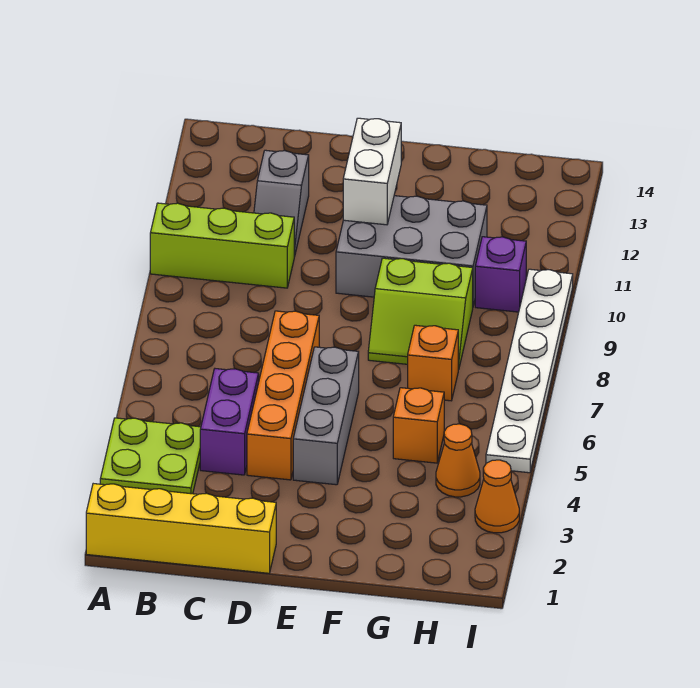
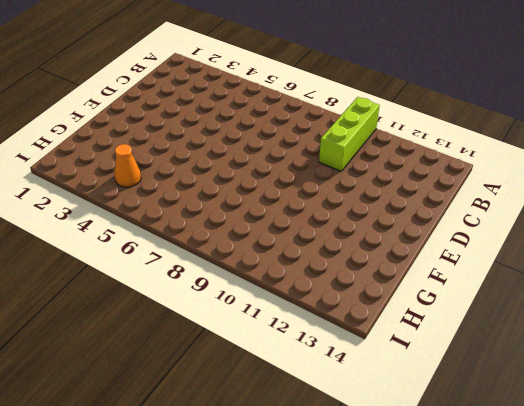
none -> yellow brick A1:D1 level 1
none -> lime plate A3:B4 level 1
none -> purple brick C4:C5 level 1

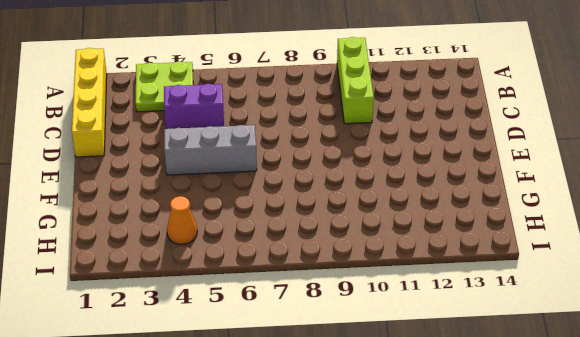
none -> grey slope C11:C12 level 1 top 12
none -> orange brick D4:D7 level 1
none -> grey brick E10:G11 level 1

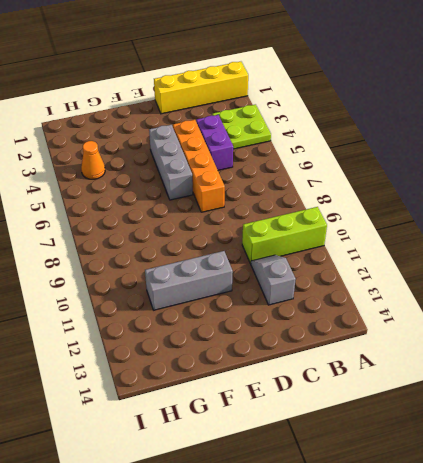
grey brick E11:G11 level 1 -> grey brick E10:G11 level 1
none -> lime slope F8:G9 level 1 top 9
none -> orange brick G5 level 1
none -> orange brick G7 level 1

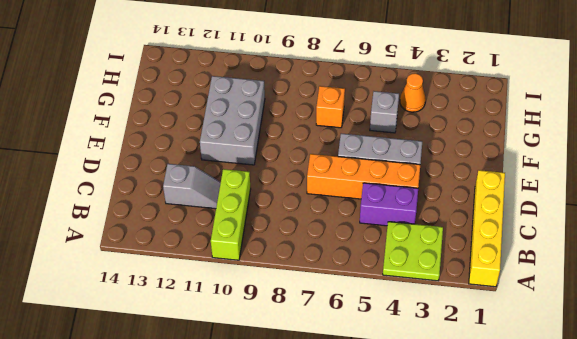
grey brick G5 level 1 -> orange brick G5 level 1
none -> lime slope F8:G9 level 1 top 9
none -> purple brick H10 level 1
none -> orange cone I3 level 1

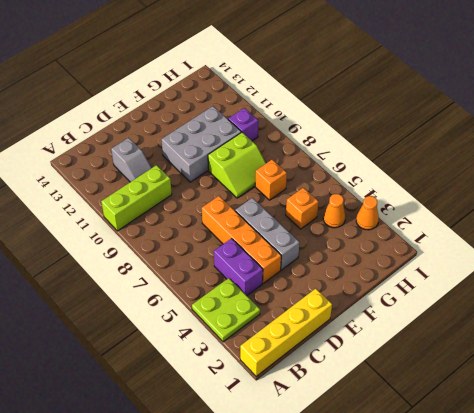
none -> white plate I5:I10 level 1
none -> white brick E11:E12 level 2

